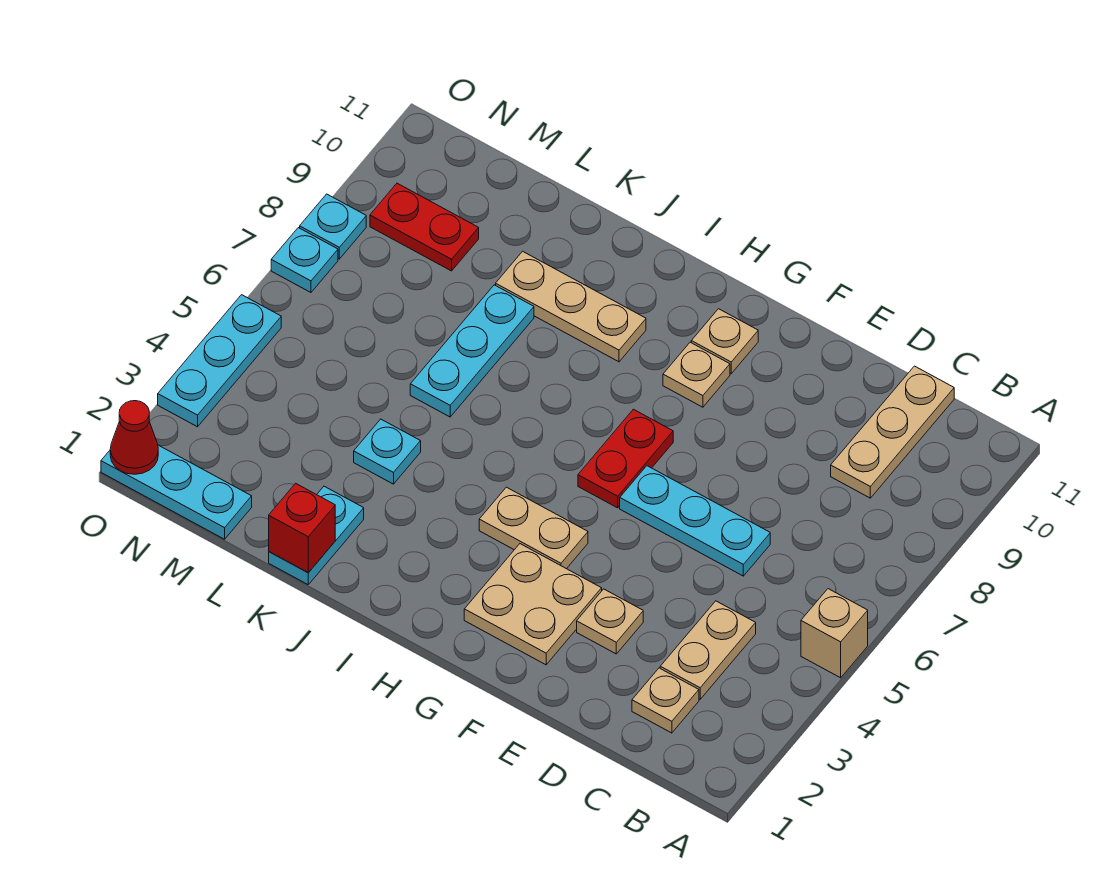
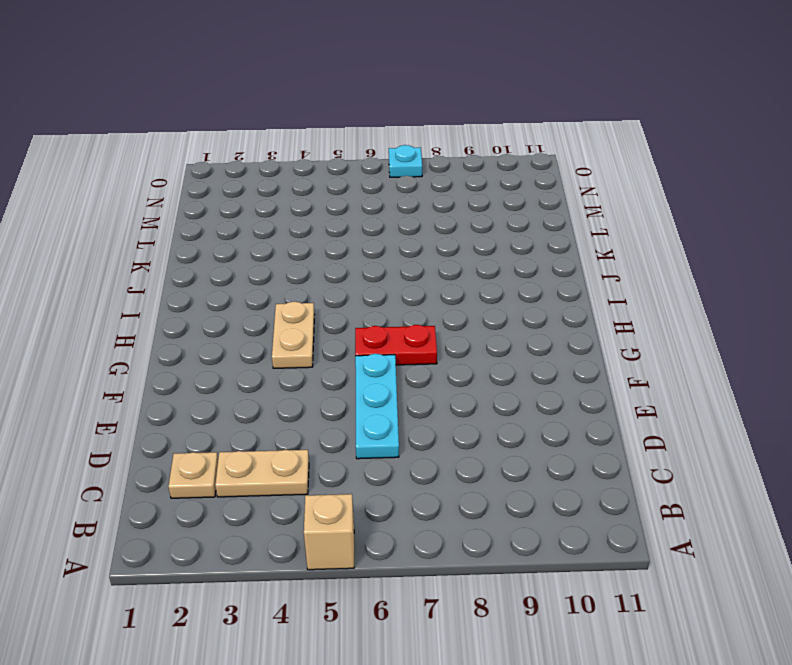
none -> tan plate C9:C11 level 1
none -> tan plate E3 level 1
none -> tan plate F2:G3 level 1

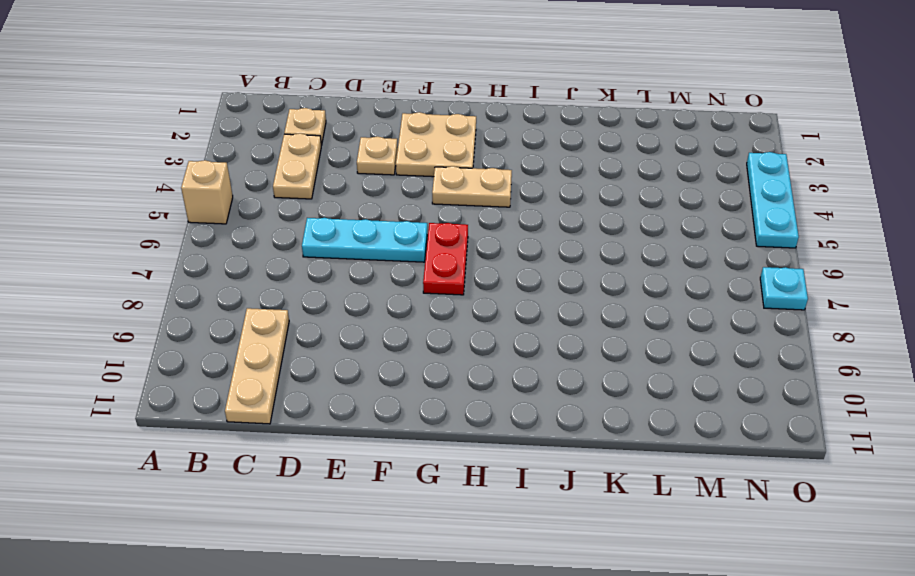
none -> tan plate G9 level 1
none -> tan plate G10 level 1
none -> tan plate I9:K9 level 1

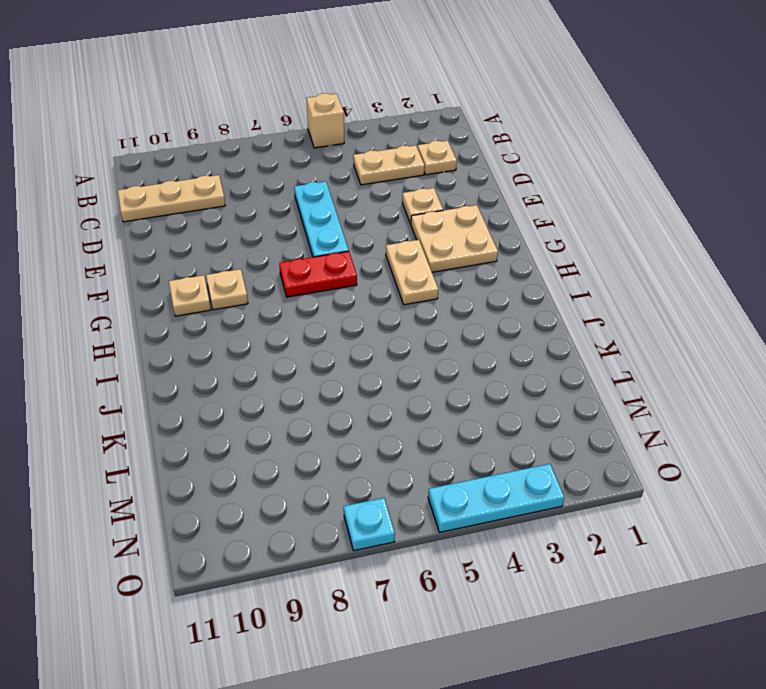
none -> tan plate I9:K9 level 1
none -> cyan plate K1:K2 level 1
none -> cyan plate K4 level 1

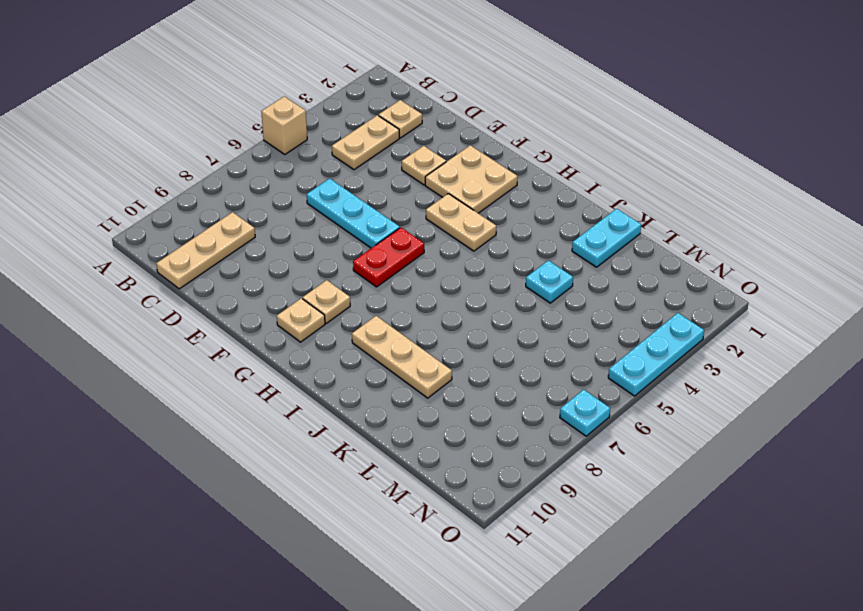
none -> cyan plate K6:K8 level 1
none -> cyan plate M1:O1 level 1
none -> red plate M9:N9 level 1

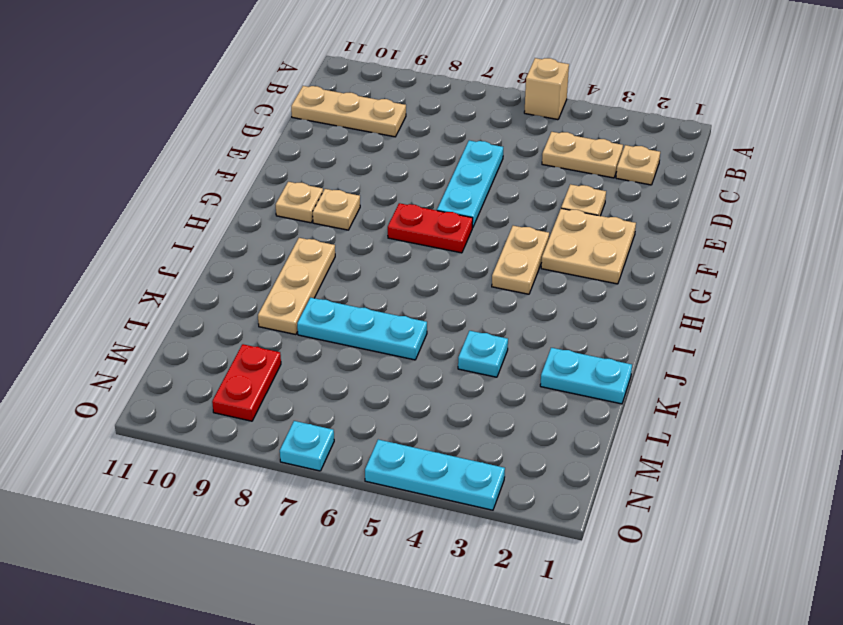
none -> cyan plate M1:O1 level 1
none -> cyan plate O8 level 1
none -> red brick K1 level 2

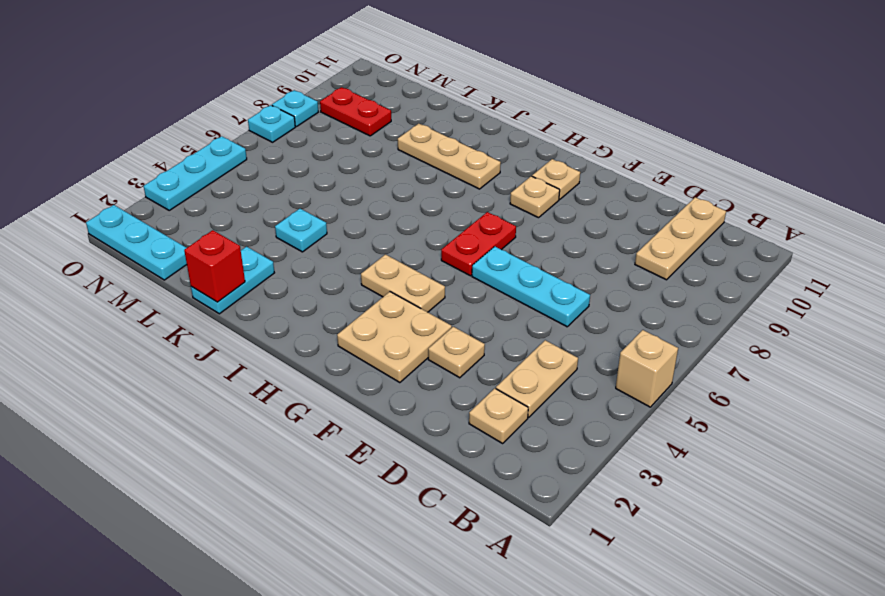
none -> cyan plate K6:K8 level 1
none -> red cone O1 level 2

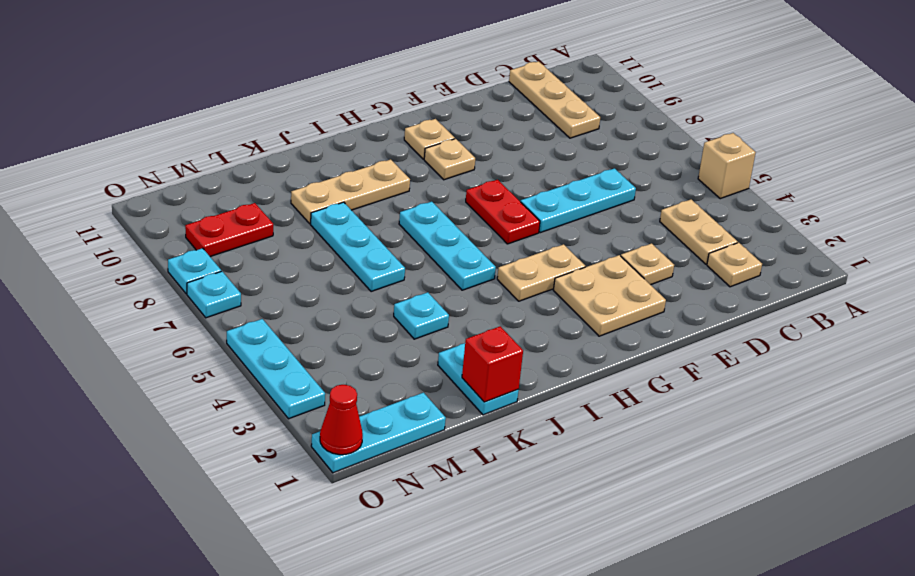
cyan plate I5:I7 level 1 -> none

